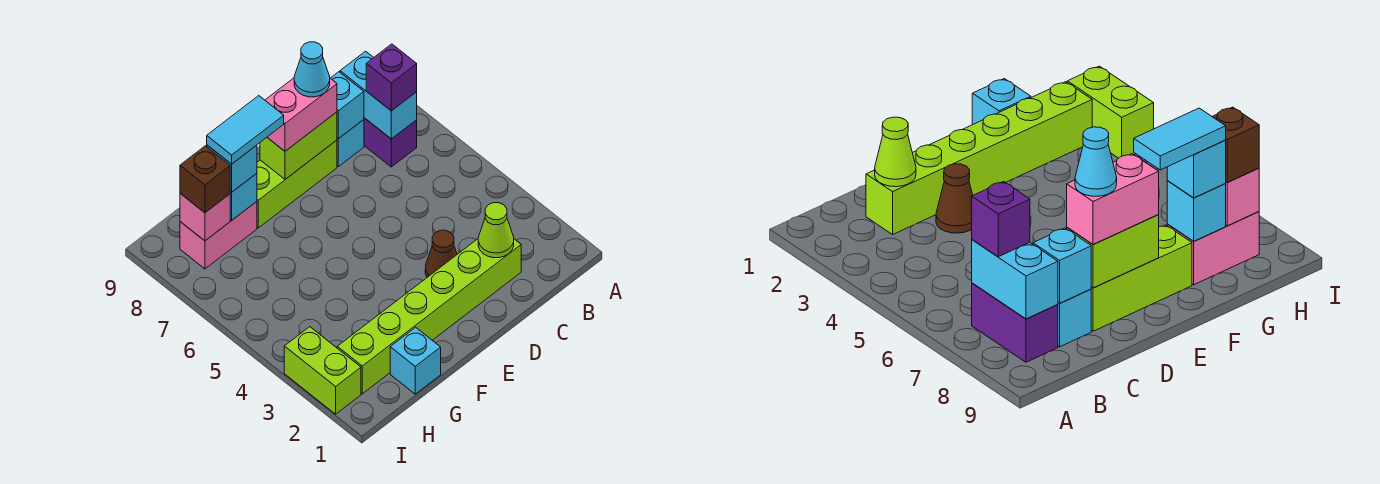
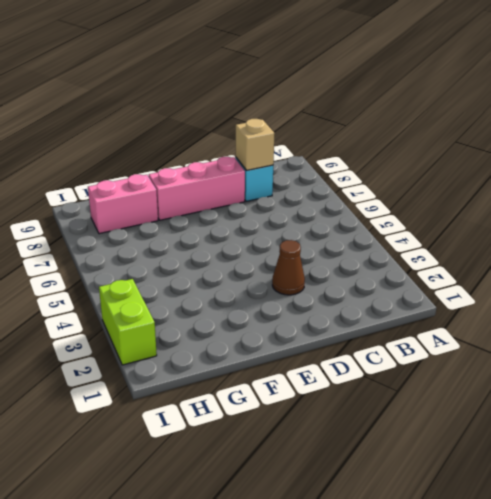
tan brick C8 level 2 -> cyan brick C8 level 2
pink brick D8:F8 level 1 -> lime brick D8:F8 level 1
none -> purple brick B7:B8 level 1
none -> lime brick C2:H2 level 1
none -> cyan brick G1 level 1

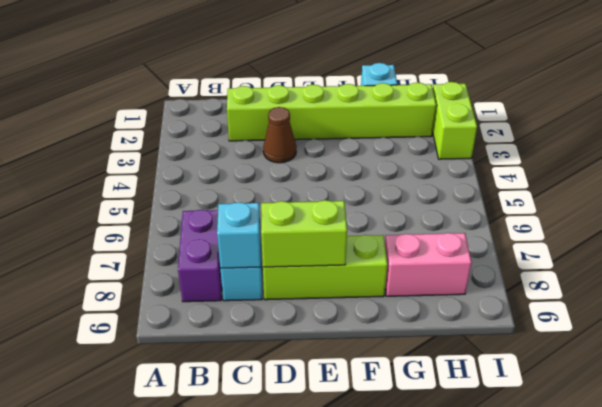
none -> cyan brick B7:B8 level 2
none -> lime cone C2 level 2
none -> cyan brick G8 level 2

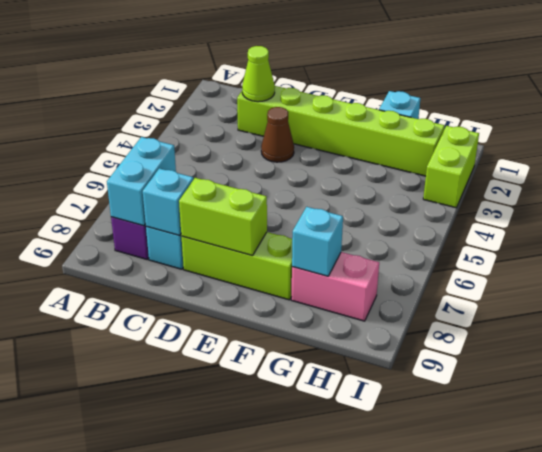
none -> pink brick H8 level 2
none -> purple brick B7 level 3
none -> pink brick D8:E8 level 3

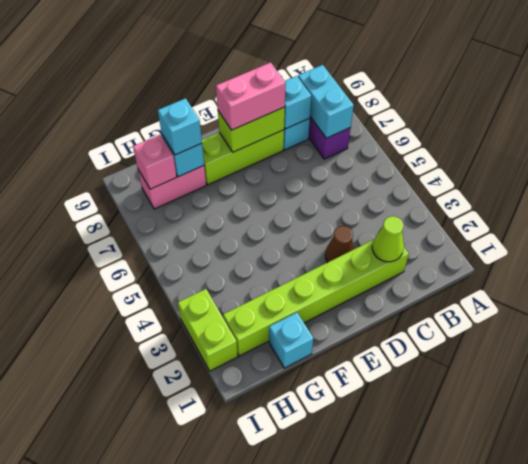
none -> purple brick B7 level 3
none -> brown brick H8 level 3
none -> cyan cone D8 level 4

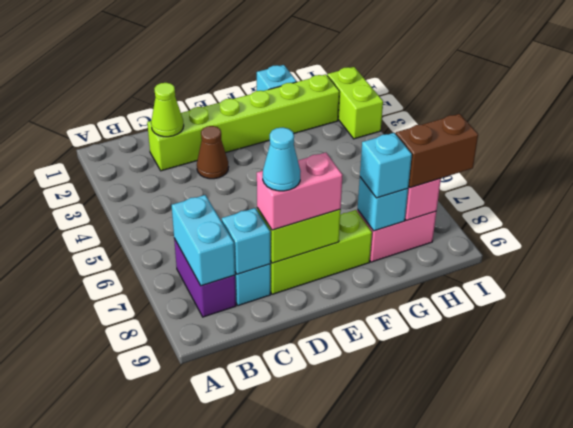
brown brick H8:I8 level 3 -> brown brick H8 level 3
none -> purple brick B7 level 3
none -> cyan tile F8:G8 level 4

